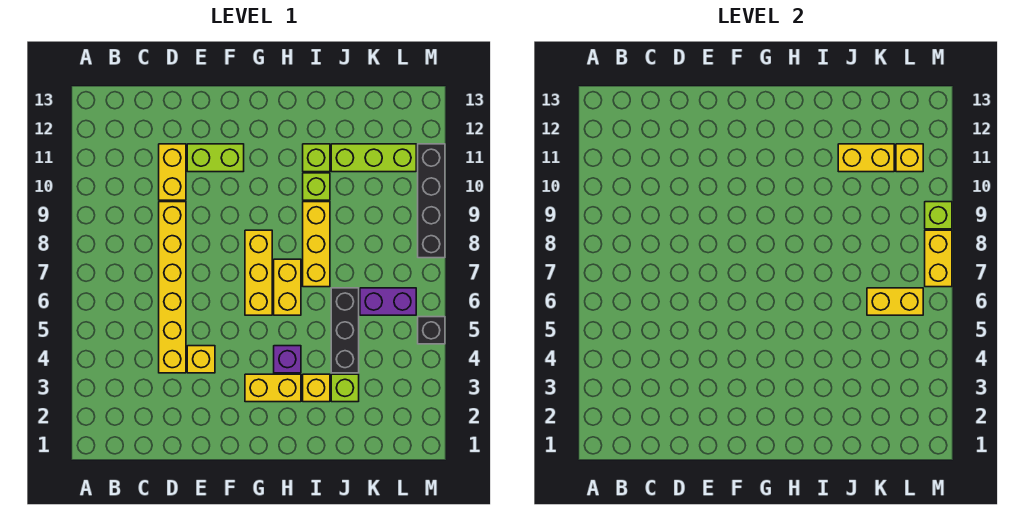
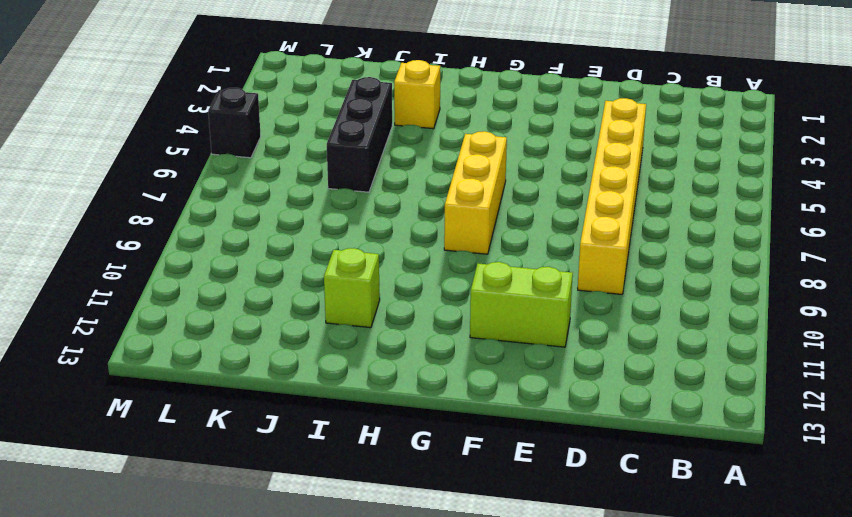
none -> yellow brick D10:D11 level 1
none -> yellow brick E4 level 1
none -> yellow brick G3:H3 level 1

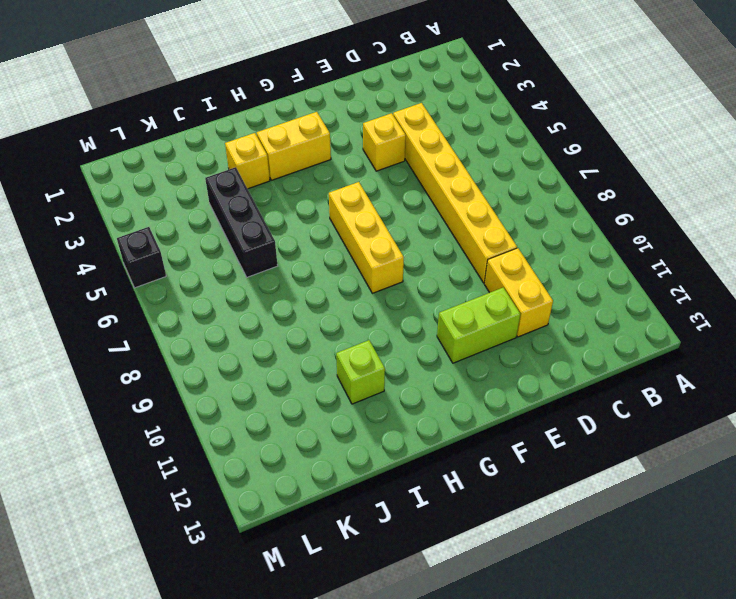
none -> purple brick H4 level 1
none -> yellow brick H6:H7 level 1
none -> yellow brick I7:I9 level 1

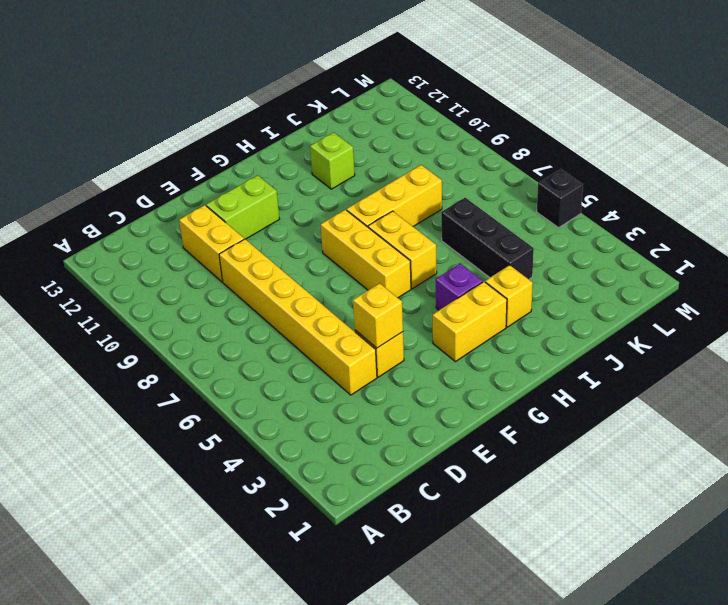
yellow brick E4 level 2 -> yellow brick L11 level 2
yellow brick H8:J8 level 1 -> yellow brick I7:I9 level 1
none -> lime brick I10 level 1
none -> lime brick J3 level 1
none -> lime brick J11:L11 level 1

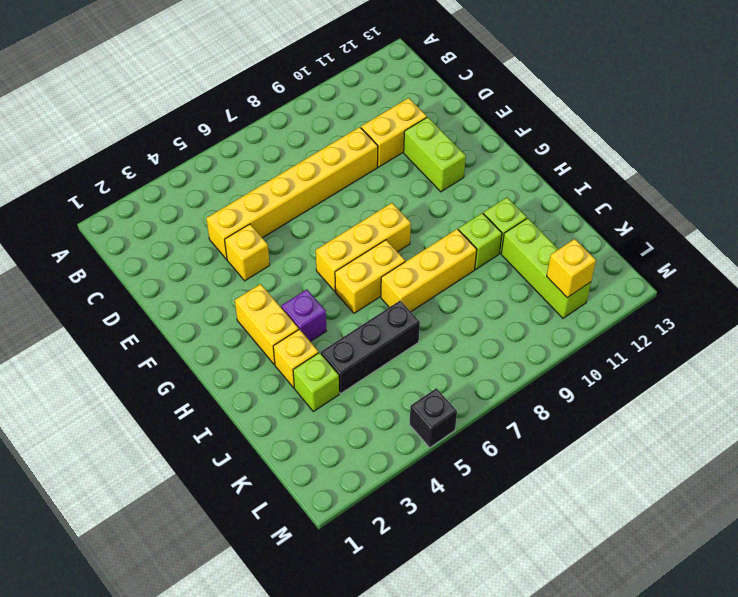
none -> purple brick K6:L6 level 1
none -> black brick M8:M11 level 1
none -> yellow brick J11:K11 level 2

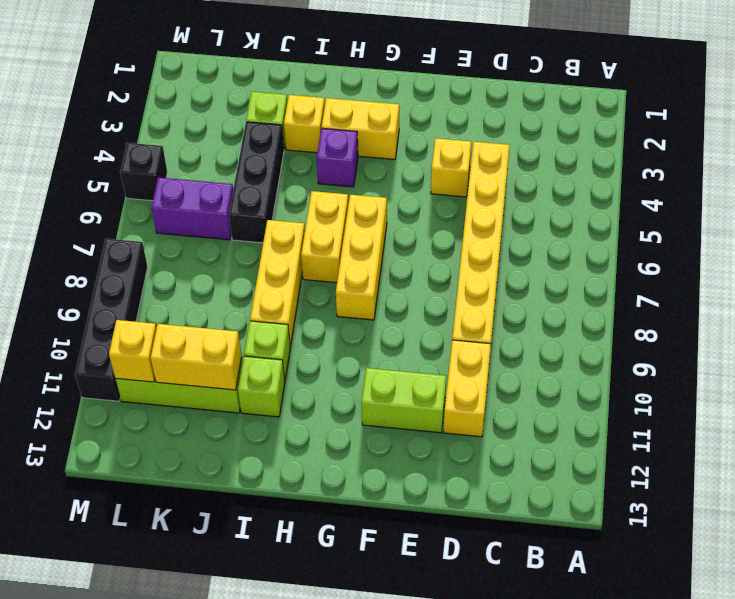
none -> yellow brick K6:L6 level 2
none -> yellow brick M7:M8 level 2
none -> lime brick M9 level 2

